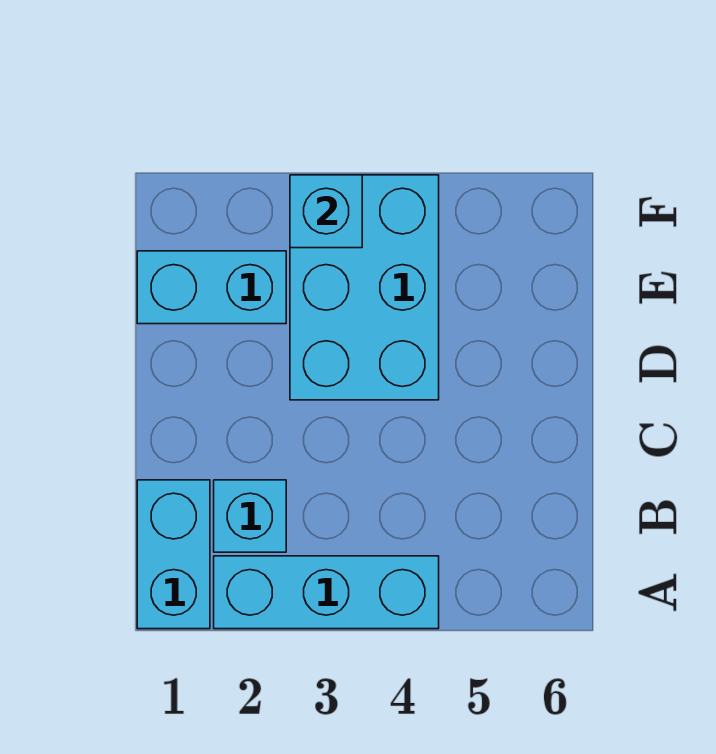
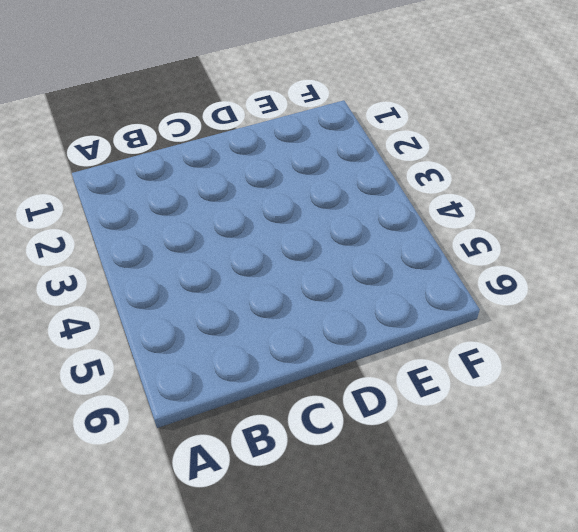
none -> cyan brick A1:B1 level 1
none -> cyan brick A2:A4 level 1

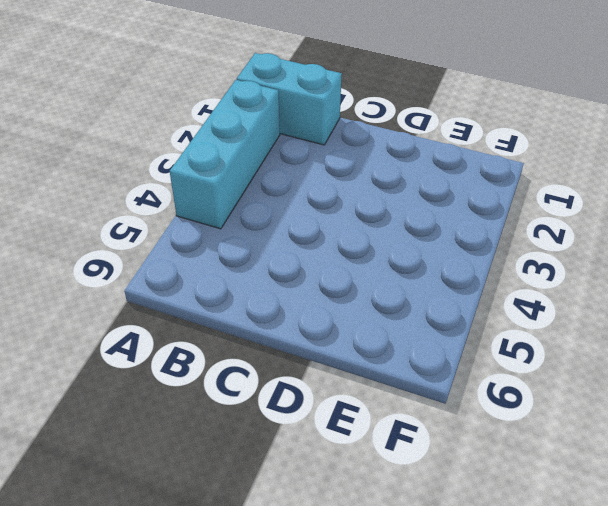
none -> cyan brick B2 level 1
none -> cyan brick D3:F4 level 1

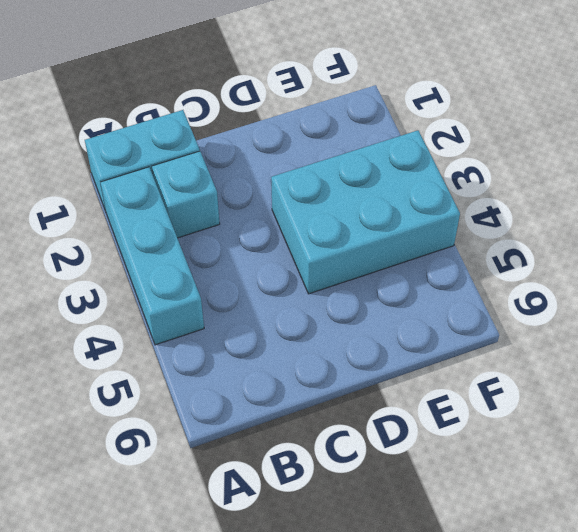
none -> cyan brick E1:E2 level 1
none -> cyan brick F3 level 2

